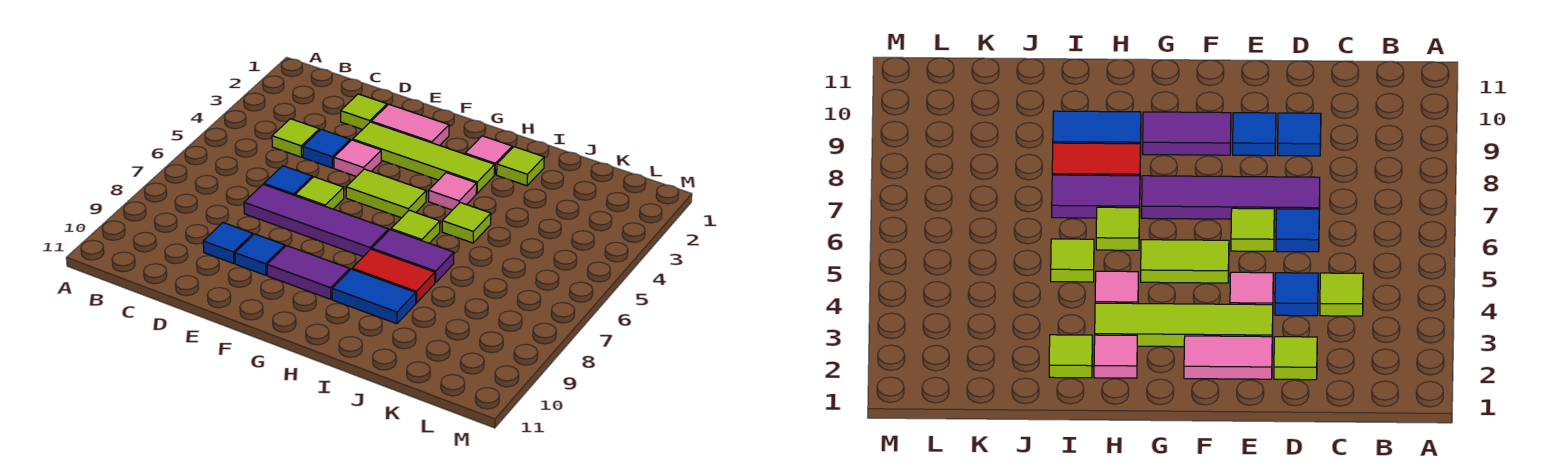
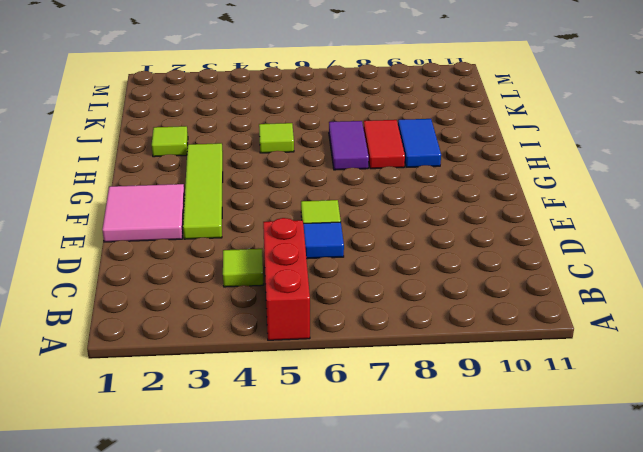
red brick A5:C5 level 1 -> none
pink tile E1:F2 level 1 -> pink tile E2:F2 level 1
none -> lime tile D2 level 1
none -> blue tile D4 level 1
none -> purple tile D7:G7 level 1

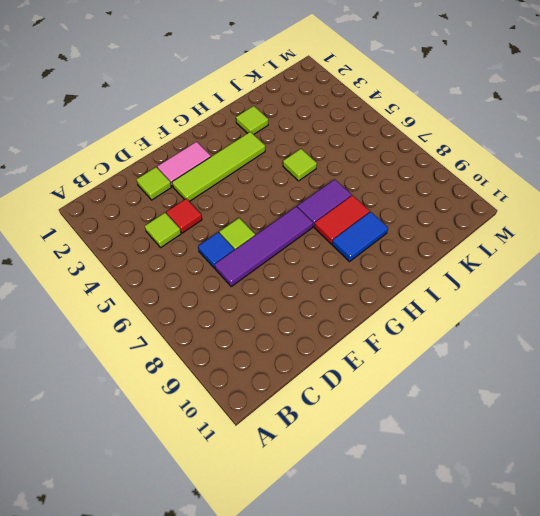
red tile D4 level 1 -> blue tile D4 level 1
none -> blue tile D9 level 1
none -> pink tile E4 level 1
none -> blue tile E9 level 1

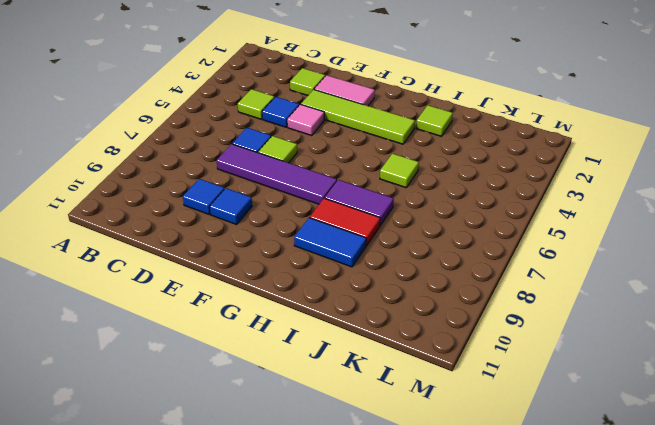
none -> lime tile F5:G5 level 1
none -> purple tile F9:G9 level 1
none -> pink tile H2 level 1

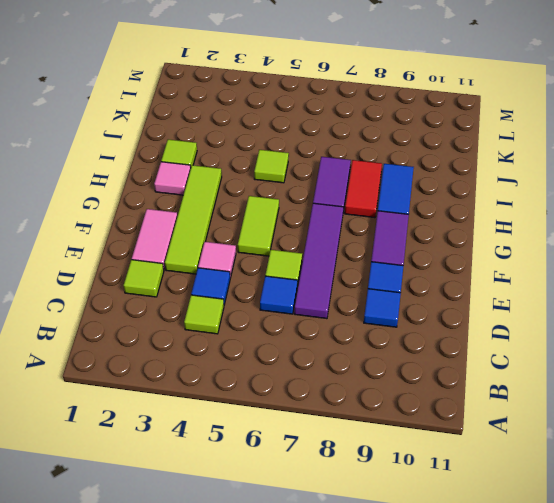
none -> pink tile H4 level 1
none -> lime tile H6 level 1

